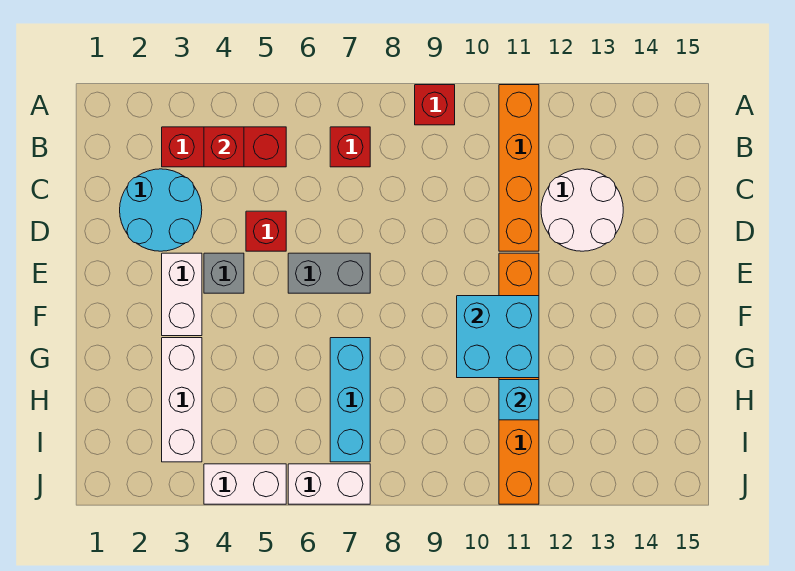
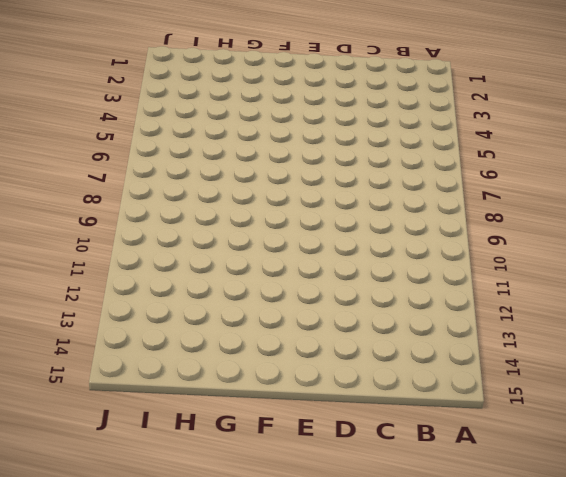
none -> red brick A9 level 1
none -> orange brick A11:D11 level 1
none -> red brick B3:B5 level 1

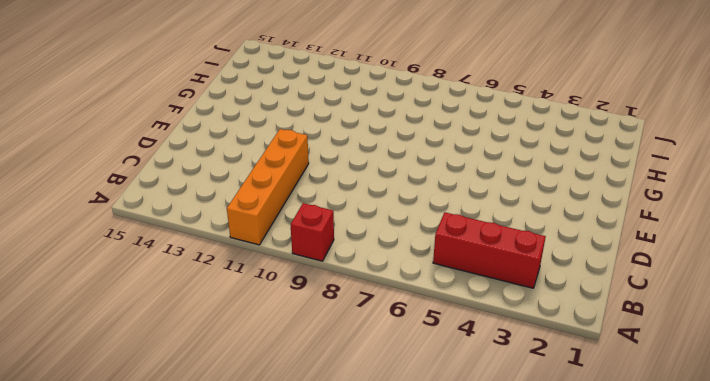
none -> red brick B7 level 1
none -> cyan round brick C2:D3 level 1
none -> white round brick C12:D13 level 1

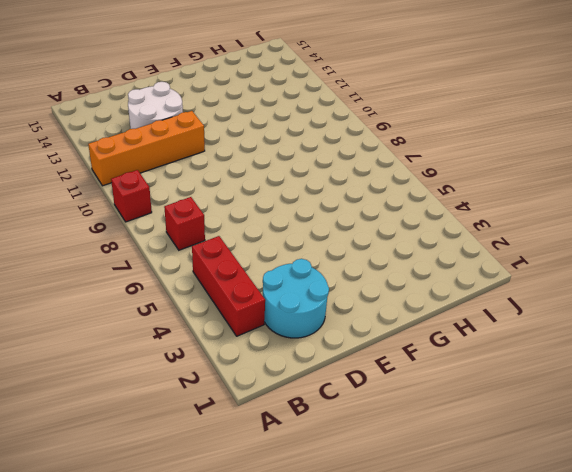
none -> red brick D5 level 1
none -> white brick E3:F3 level 1
none -> grey brick E4 level 1

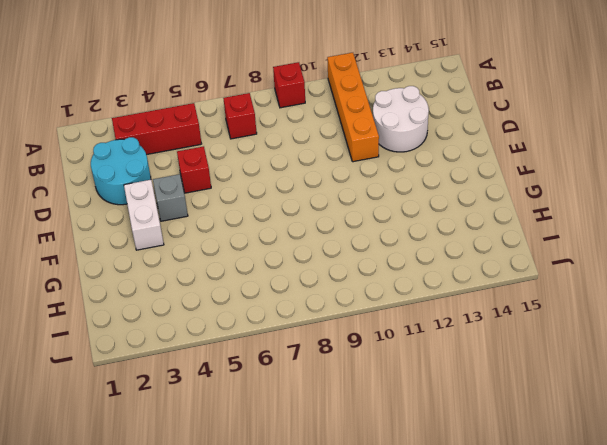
none -> grey brick E6:E7 level 1
none -> orange brick E11:J11 level 1
none -> white brick G3:I3 level 1

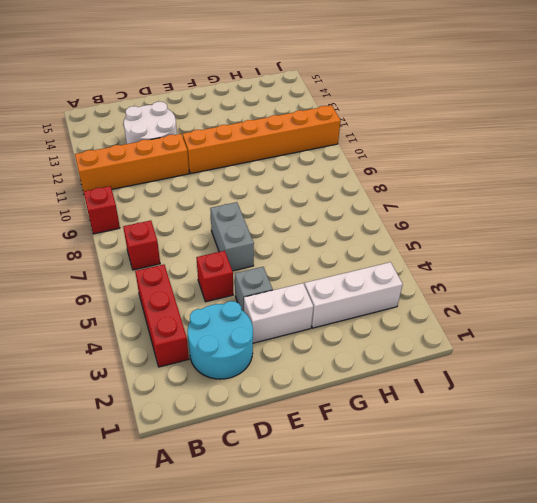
none -> cyan brick G7:I7 level 1
none -> white brick J4:J5 level 1
none -> white brick J6:J7 level 1

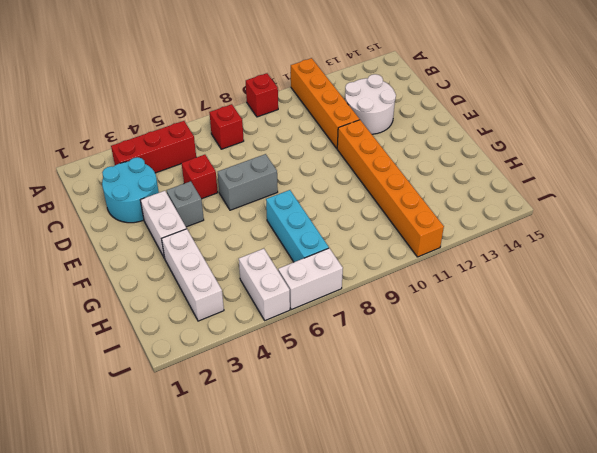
white brick I5:J5 level 1 -> white brick J4:J5 level 1
none -> red brick B4 level 2
none -> cyan brick F10:G11 level 2
none -> cyan brick H11 level 2

